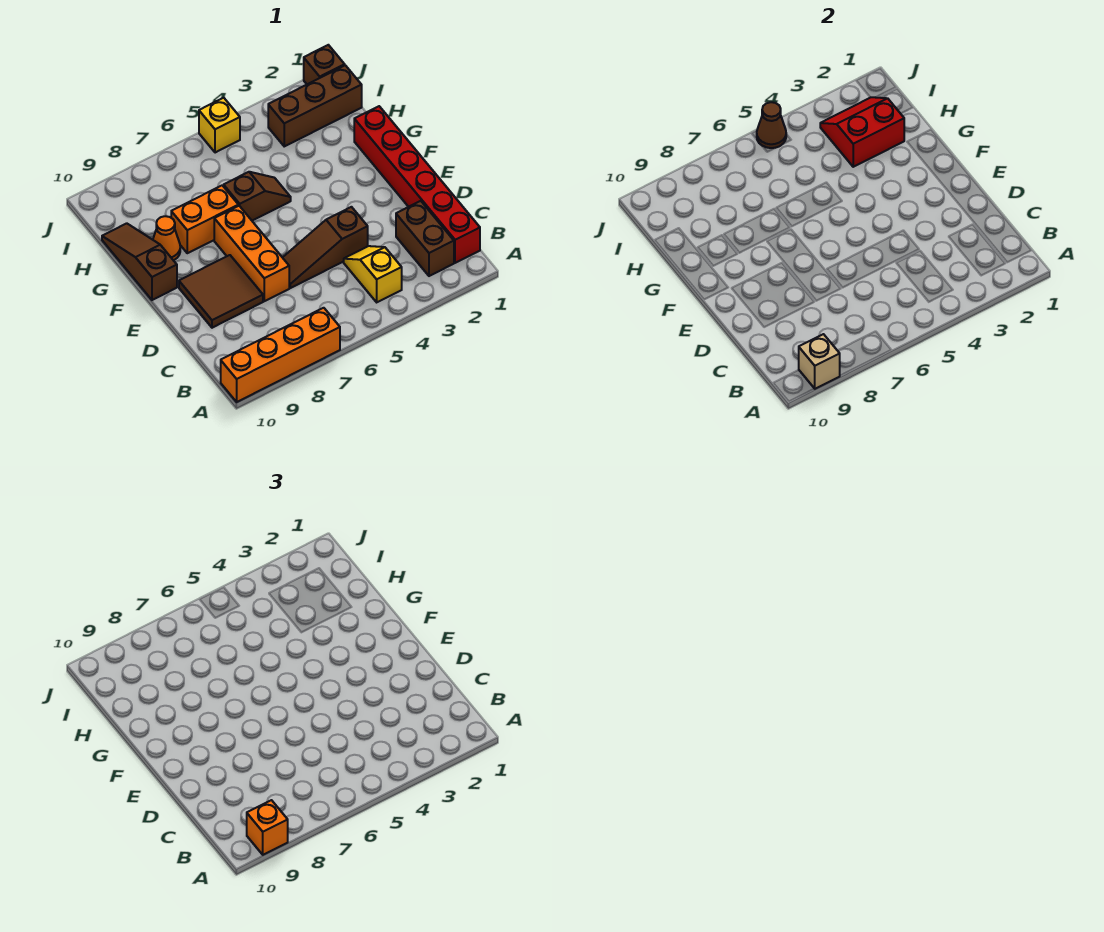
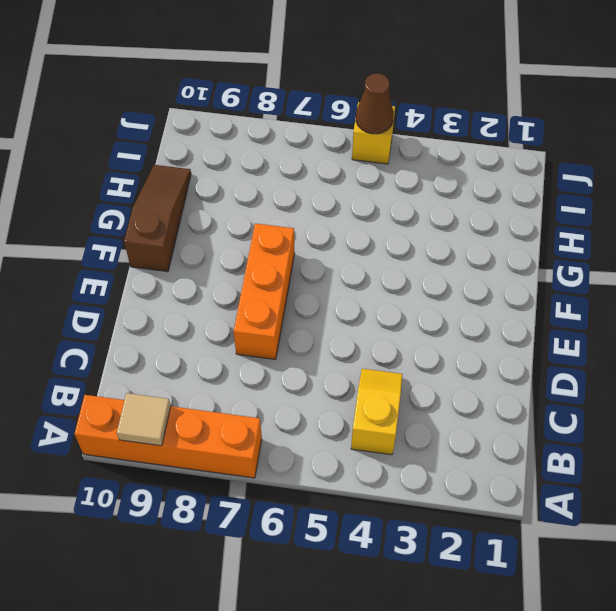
tan tile A9 level 2 -> tan brick A9 level 2
none -> red brick B1:G1 level 1
none -> brown brick B2:C2 level 1
none -> brown slope D4:D6 level 1 top 4

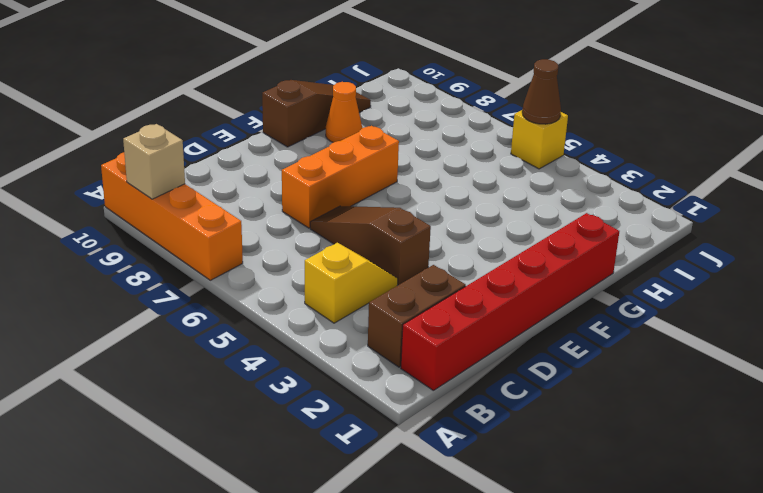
none -> brown tile D8:E9 level 1
none -> brown slope G5:G6 level 1 top 6
none -> orange brick G7:G8 level 1

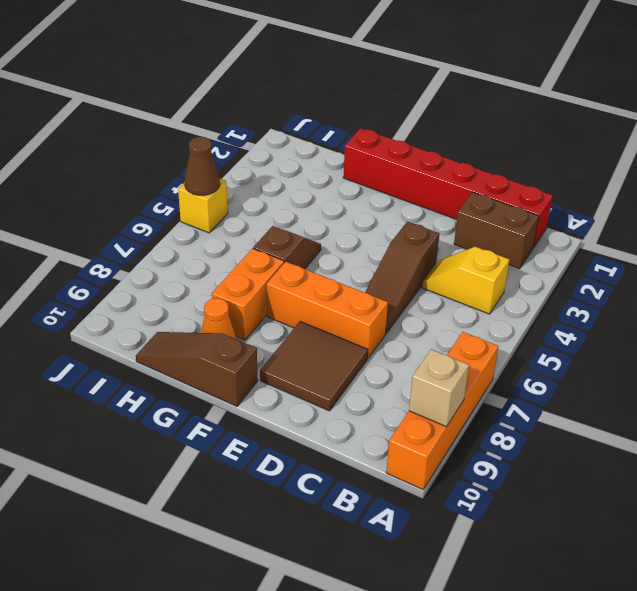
none -> brown brick I1:I3 level 1
none -> brown brick J1 level 1
none -> red slope H2:I3 level 2 top H

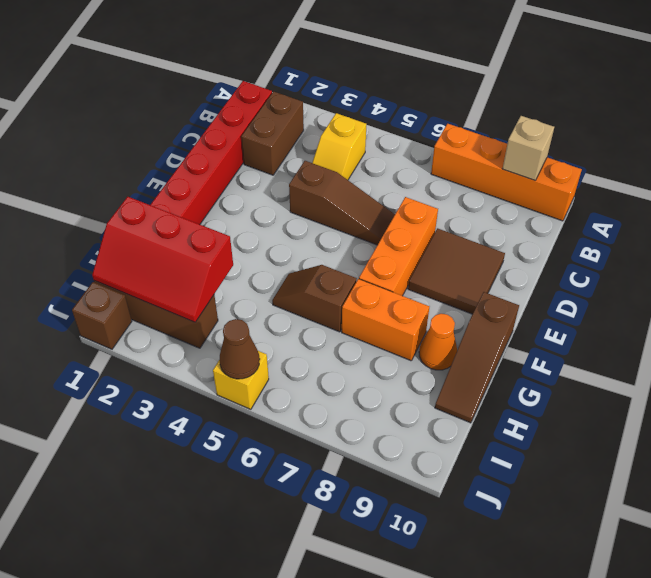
red slope H1:I3 level 2 top H -> red slope H2:I3 level 2 top H
none -> orange brick A9 level 3

